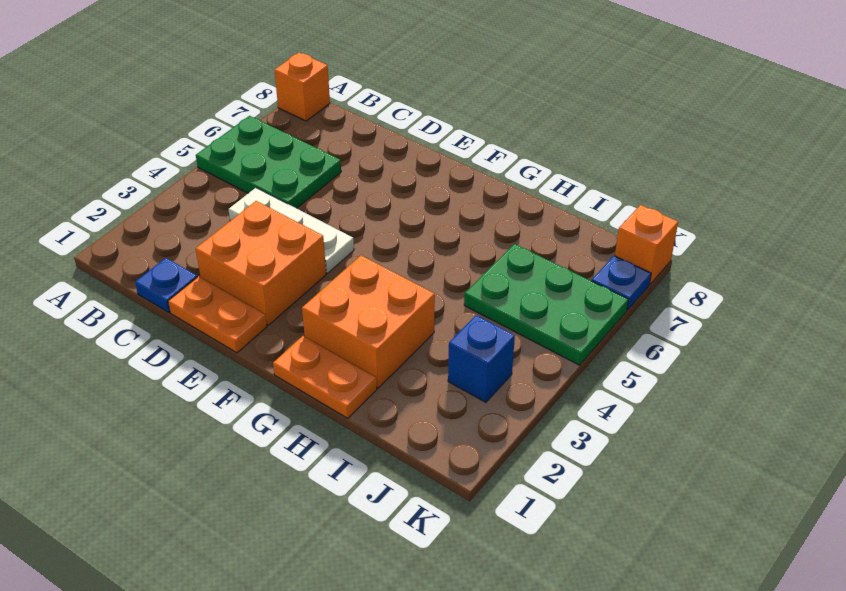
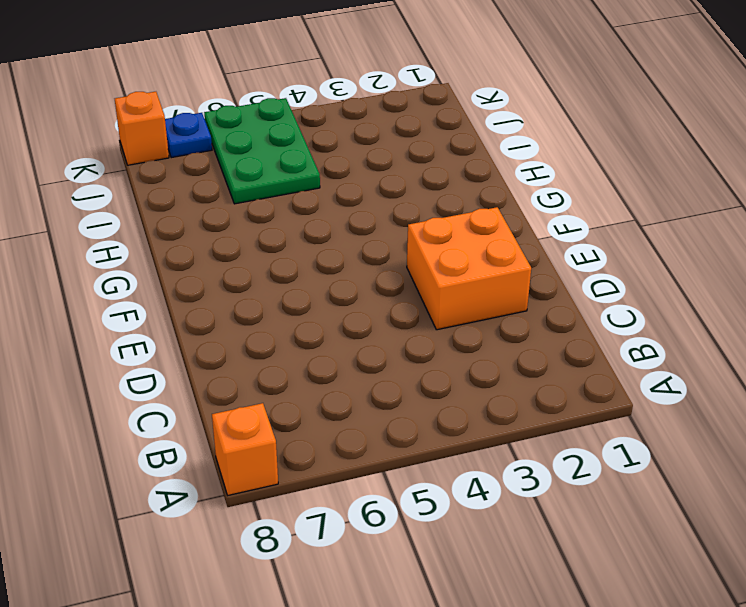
none -> green plate A5:C6 level 1
none -> blue plate C1 level 1
none -> white plate C4:E4 level 1

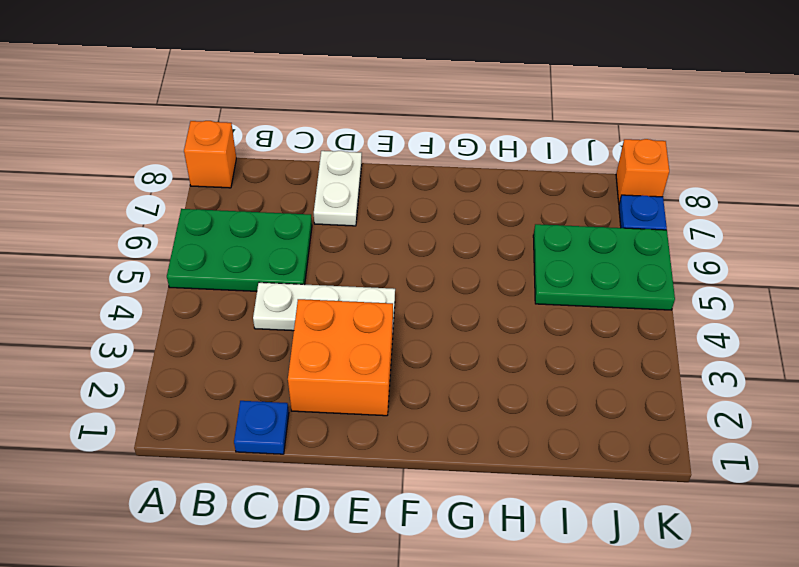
white plate D7:D8 level 1 -> none
none -> orange plate D1:E1 level 1
none -> orange plate G1:H1 level 1
none -> orange brick G2:H3 level 1

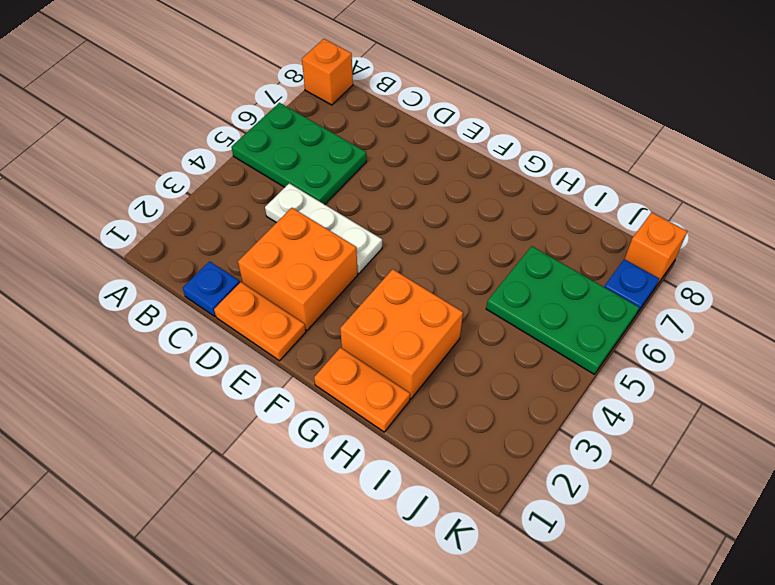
none -> blue brick J3 level 1

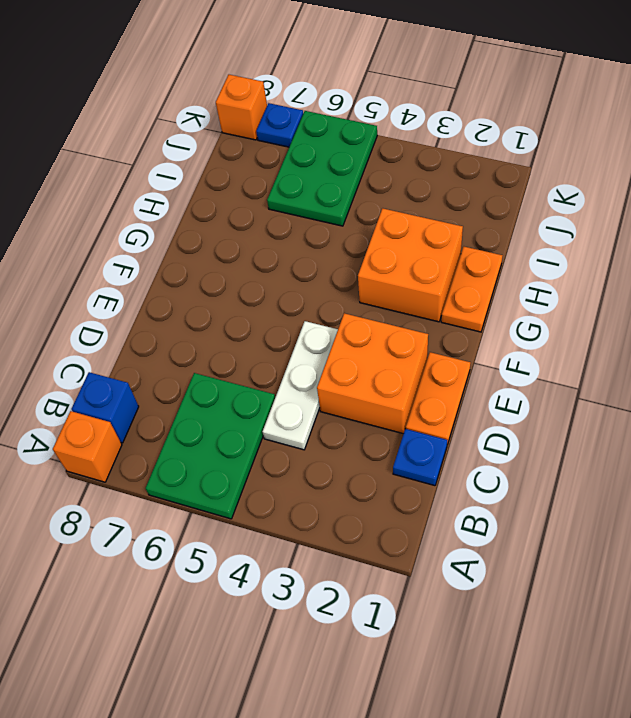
blue brick B8 level 1 -> blue brick J3 level 1

